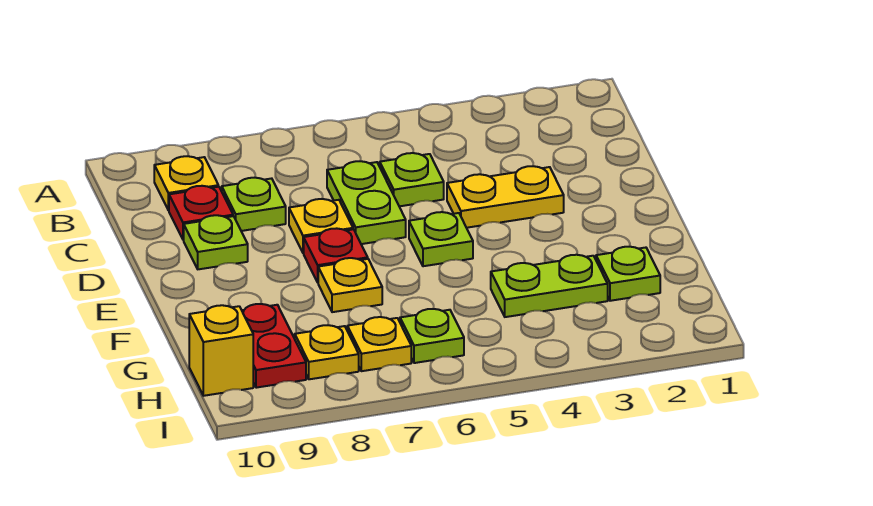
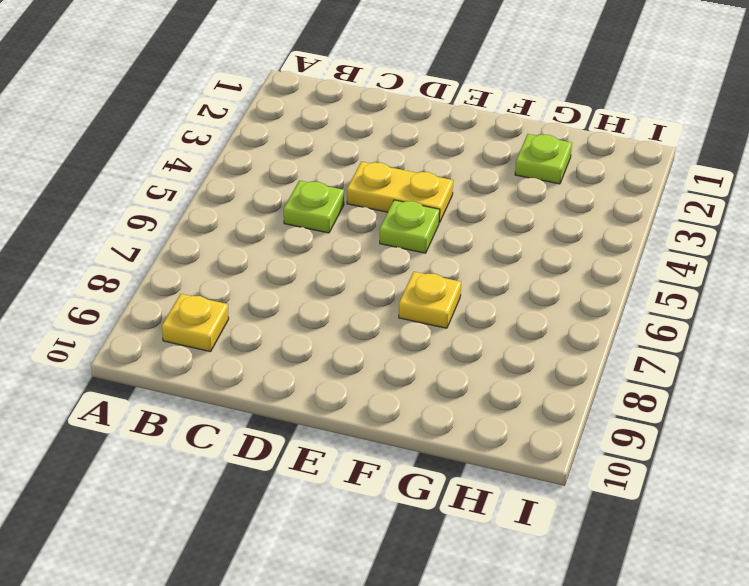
yellow plate D4:E4 level 1 -> yellow plate D3:D4 level 1
none -> lime plate C6:D6 level 1
none -> lime plate C8 level 1
none -> red plate C9 level 1

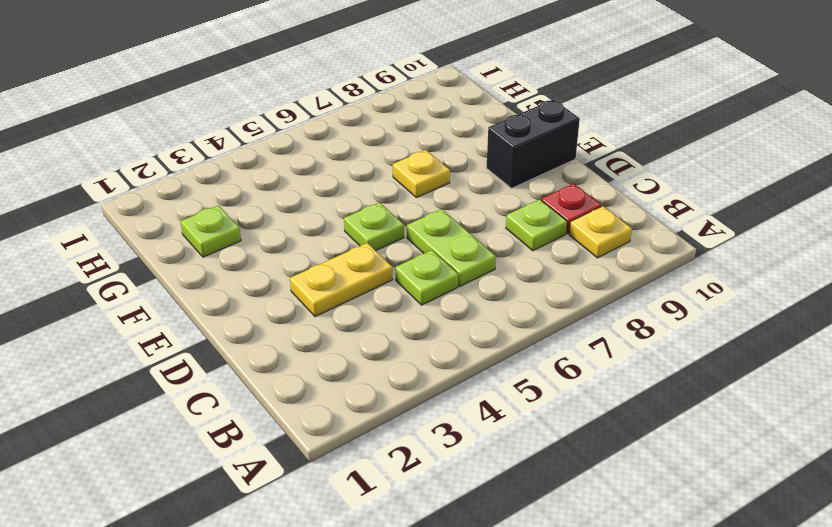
black brick E9:E10 level 1 -> none
none -> yellow plate D7 level 1
none -> lime plate D9 level 1
none -> red plate E7 level 1

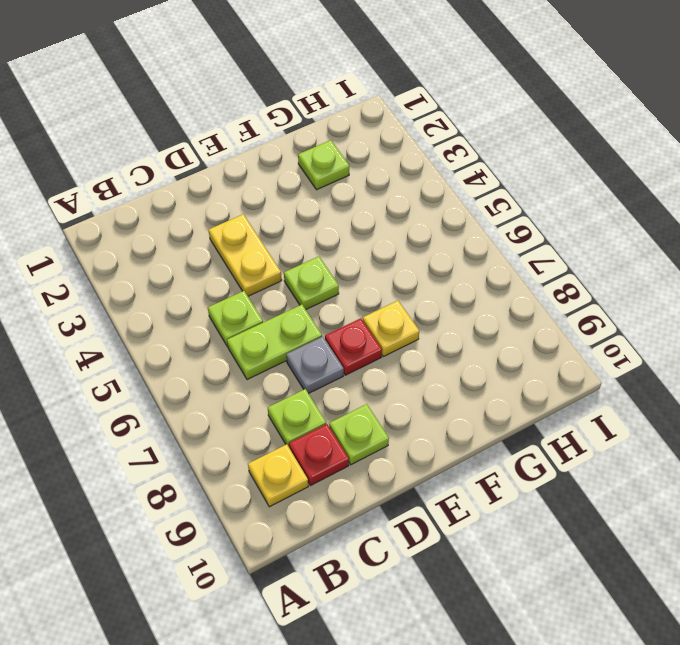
grey plate D7 level 1 -> yellow plate D7 level 1
none -> lime plate G3:G4 level 1
none -> red plate G9:H9 level 1
none -> lime plate H6 level 1

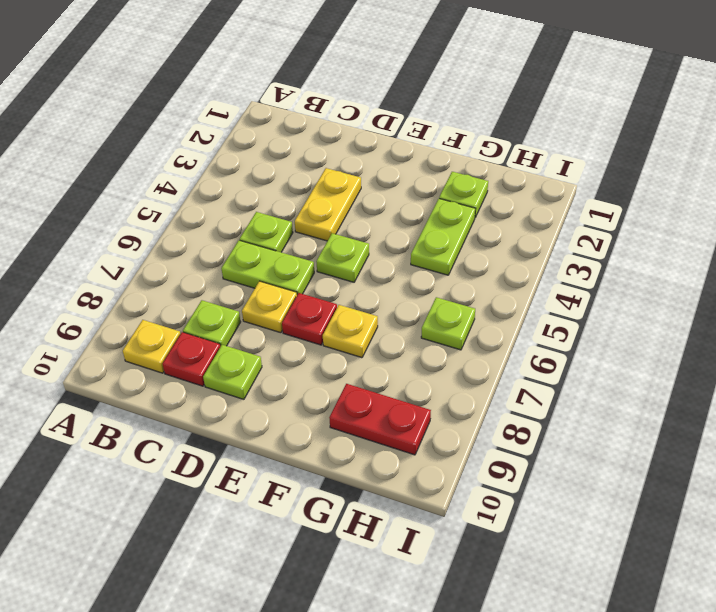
none -> yellow plate H7 level 1
none -> yellow plate H8 level 1
none -> yellow brick H10 level 1

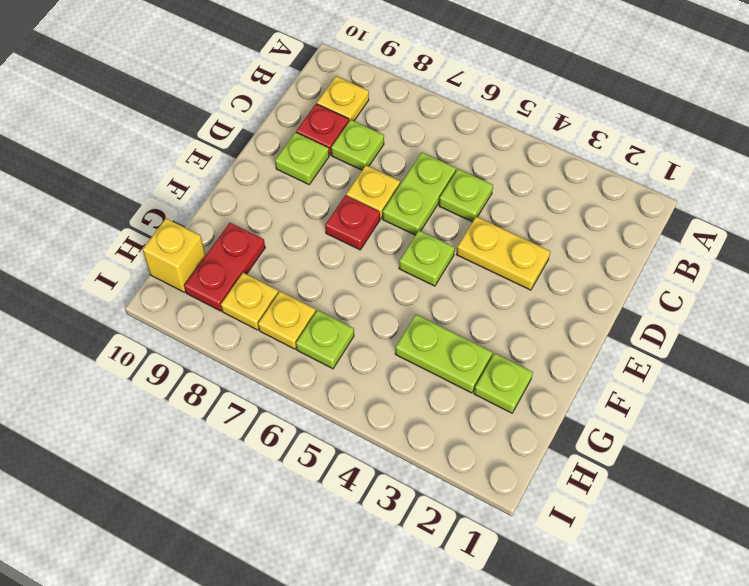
none -> yellow plate F7 level 1

